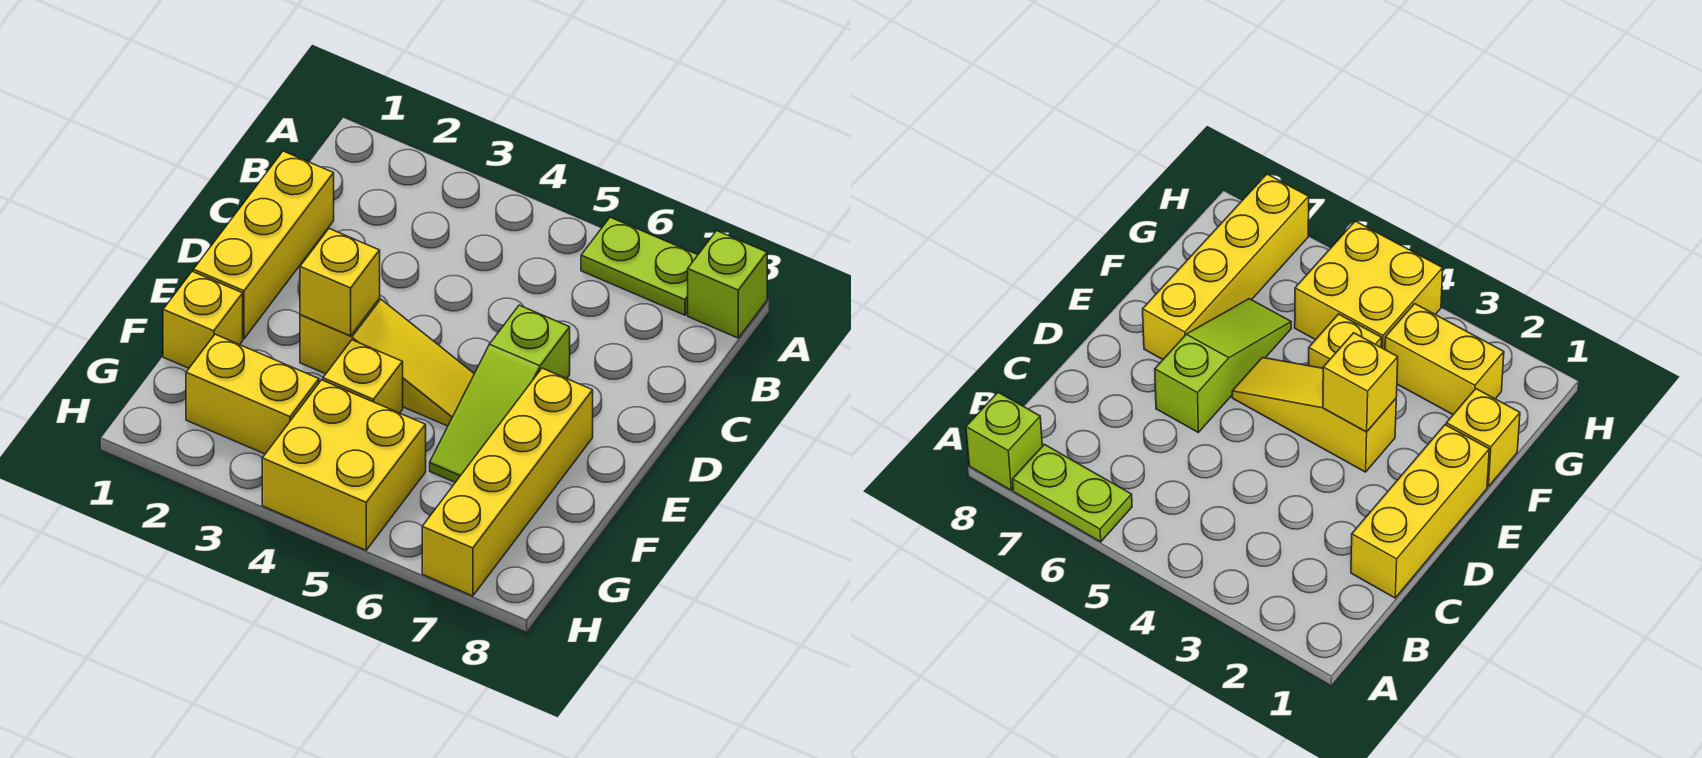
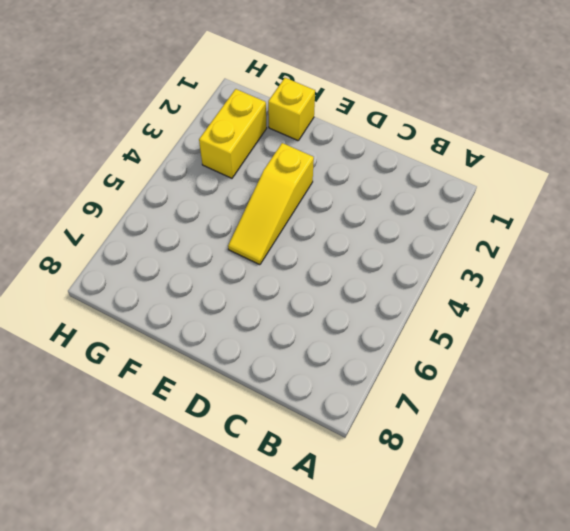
none -> lime plate A6:A7 level 1
none -> lime brick A8 level 1

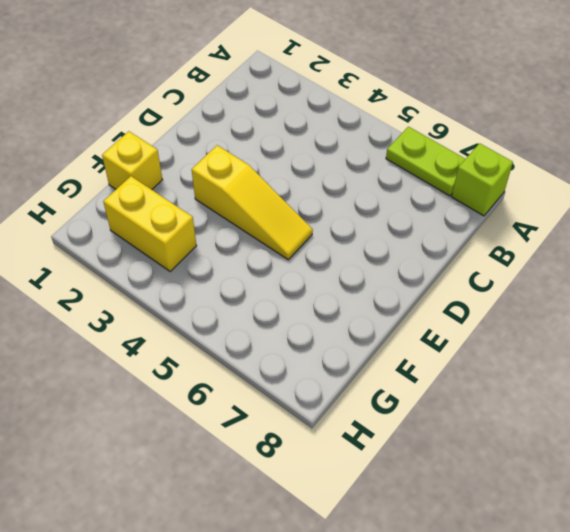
none -> yellow brick C1:E1 level 1
none -> lime slope D6:F6 level 1 top D

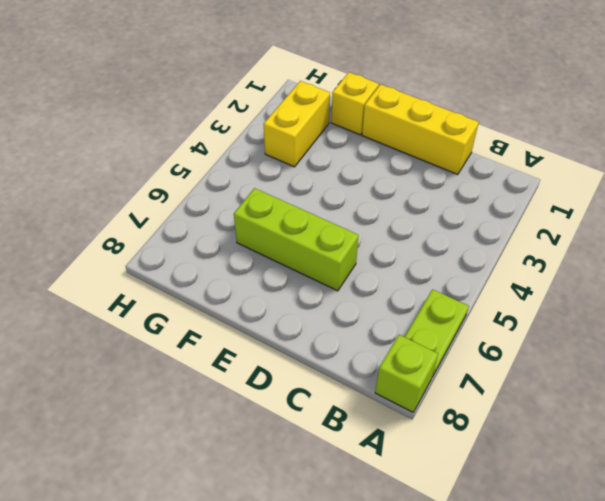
lime brick D6:F6 level 1 -> lime slope D6:F6 level 1 top D
none -> yellow slope E3:E5 level 1 top 3
none -> yellow brick E7:H7 level 1

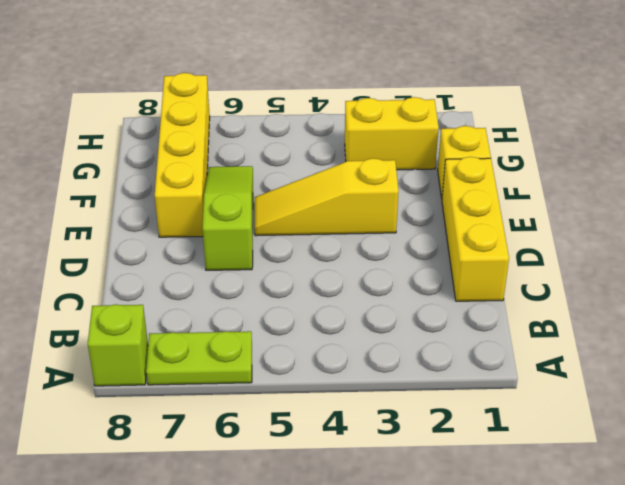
none -> yellow brick F4 level 1
none -> yellow brick G4:H5 level 1

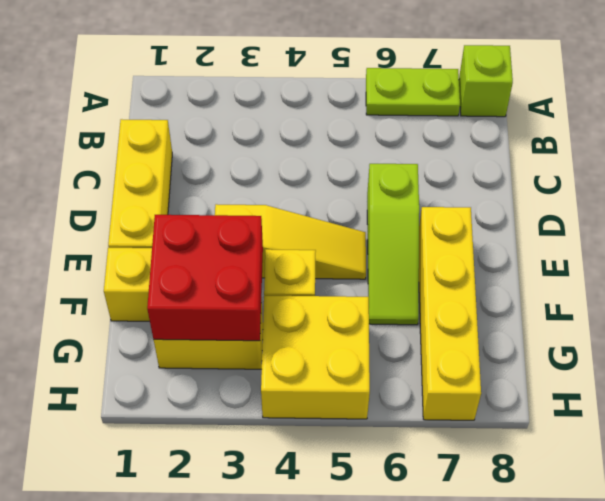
red brick F2:G3 level 2 -> none
none -> yellow brick E3 level 2

